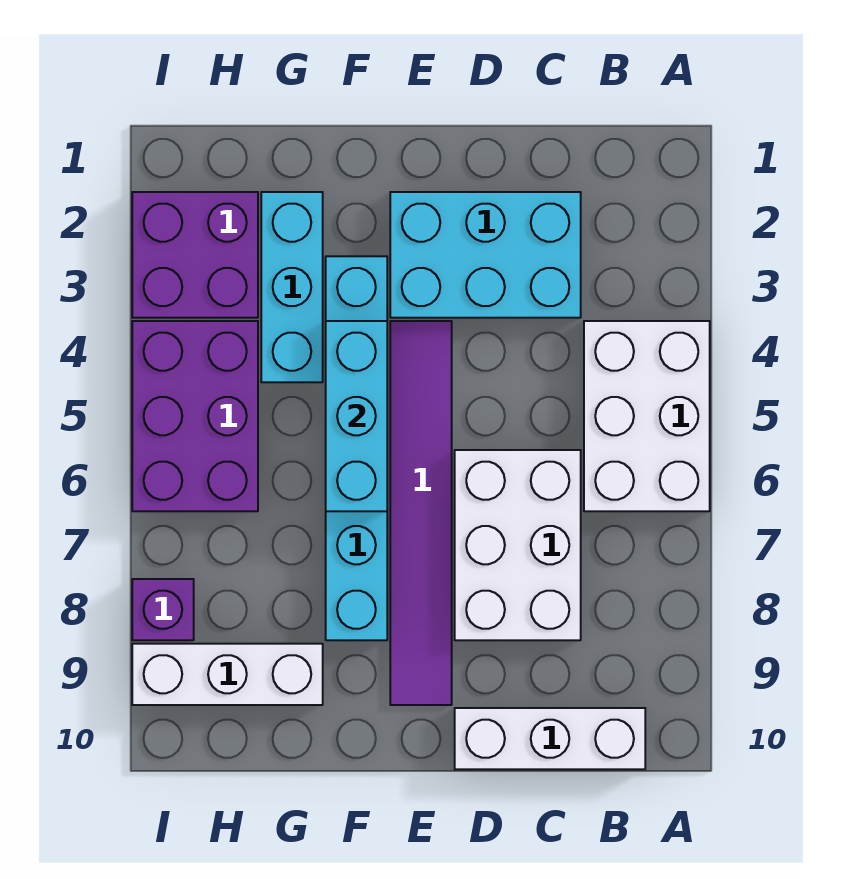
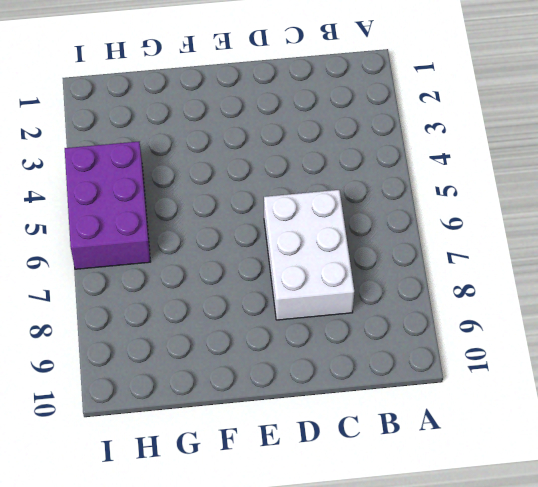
none -> white brick A4:B6 level 1
none -> white brick B10:D10 level 1
none -> cyan brick C2:E3 level 1

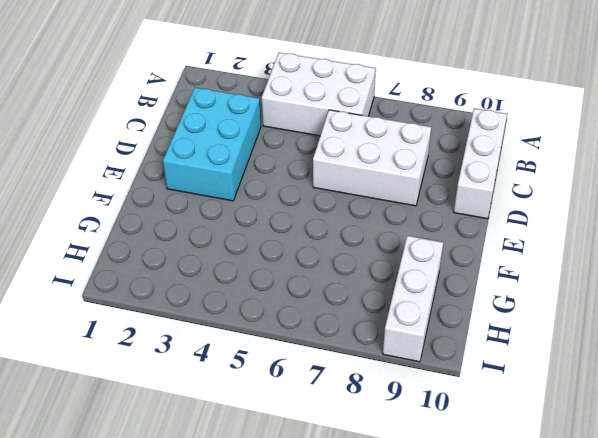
none -> purple tile E4:E9 level 1
none -> cyan brick F3:F8 level 1
none -> cyan brick G2:G4 level 1

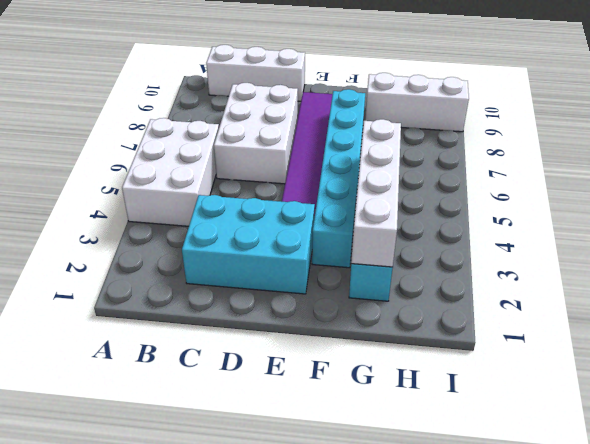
white brick G2:G5 level 2 -> none
none -> purple brick H2:I3 level 1
none -> purple brick H4:I6 level 1
none -> purple brick I8 level 1

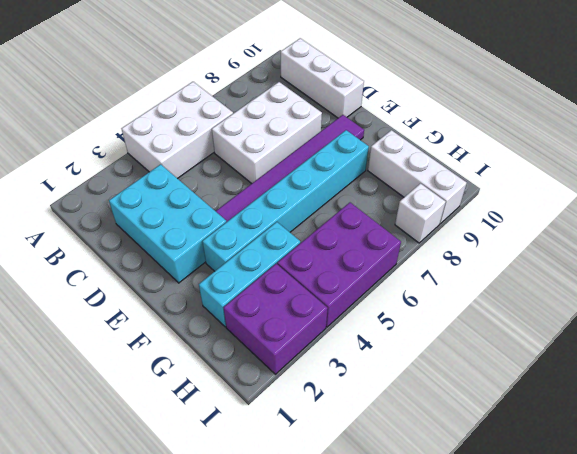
white brick I8 level 1 -> purple brick I8 level 1
none -> cyan brick F4:F6 level 2

